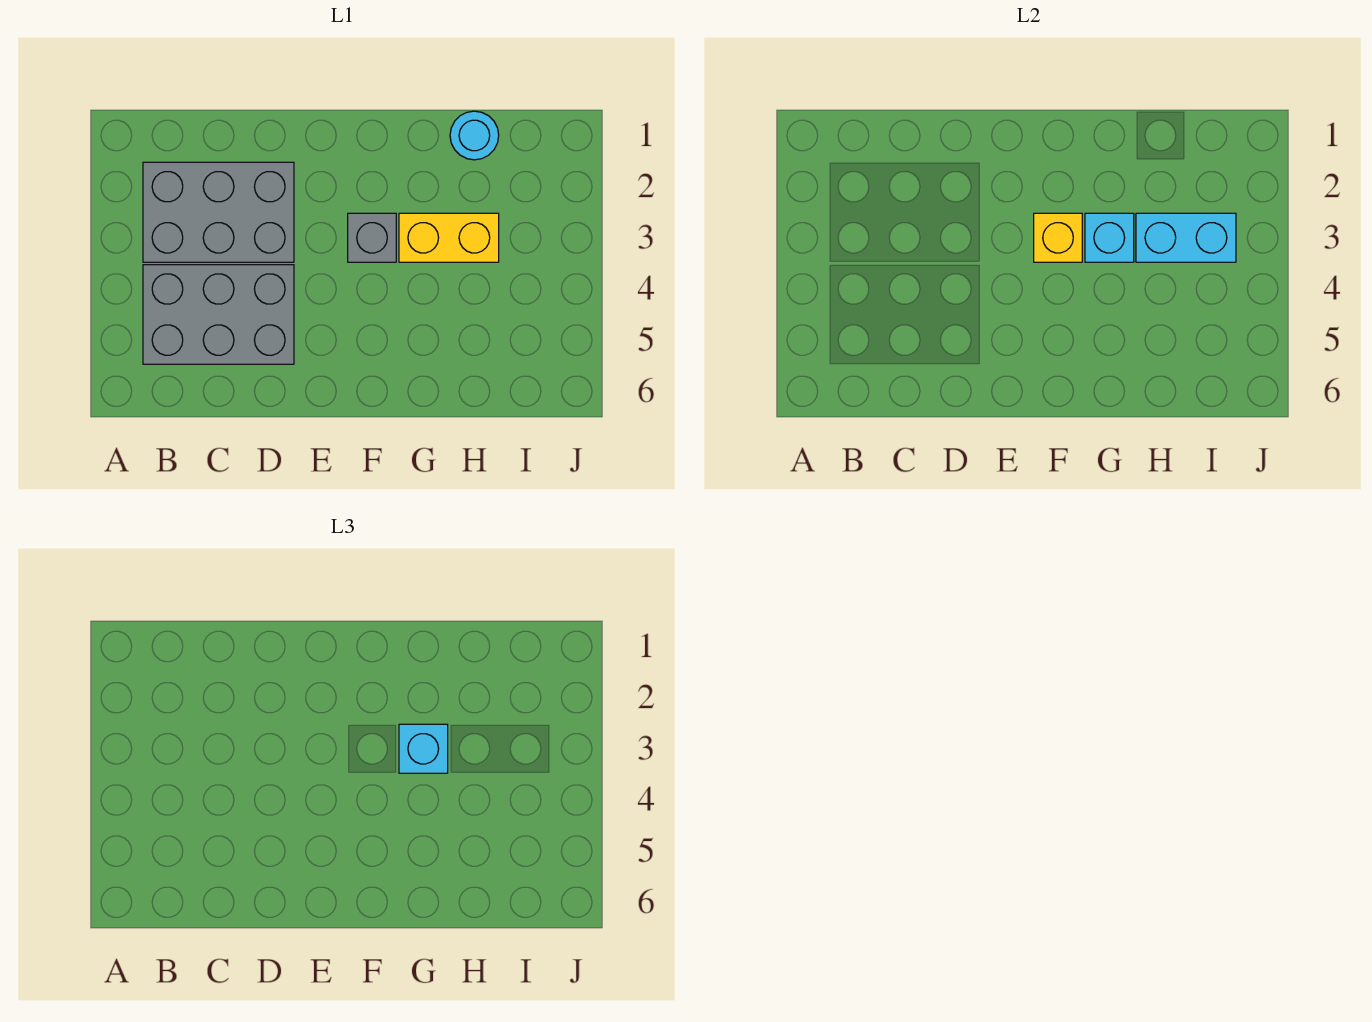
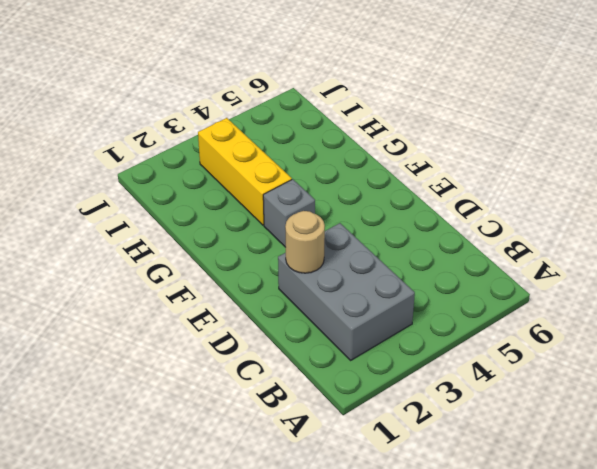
tan round brick D2 level 2 -> none
yellow brick G3:I3 level 1 -> yellow brick G3:H3 level 1
none -> grey brick B4:D5 level 1
none -> cyan round brick H1 level 1

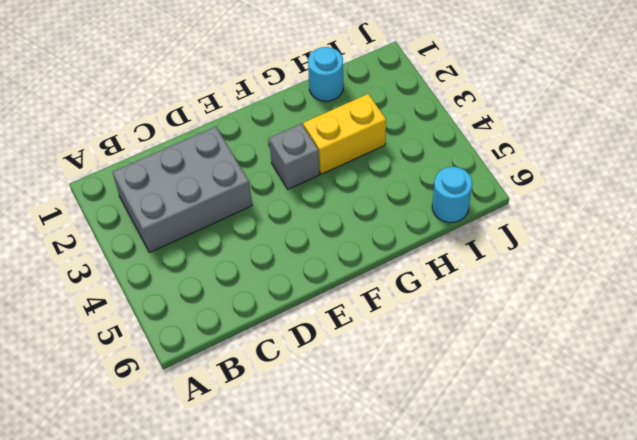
cyan round brick I6 level 1 -> none
none -> grey brick B4:D5 level 1
none -> yellow brick F3 level 2

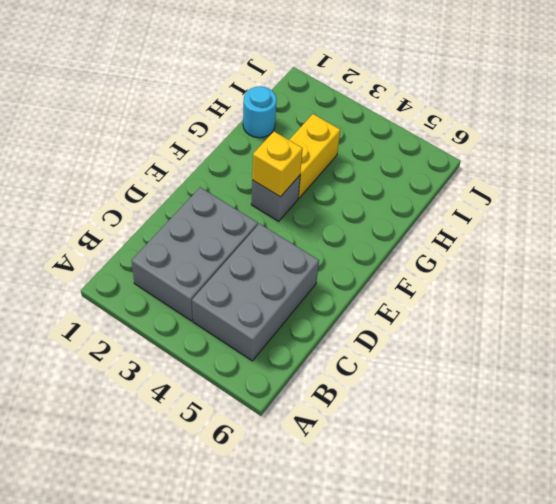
none -> cyan brick G3 level 2
none -> cyan brick H3:I3 level 2

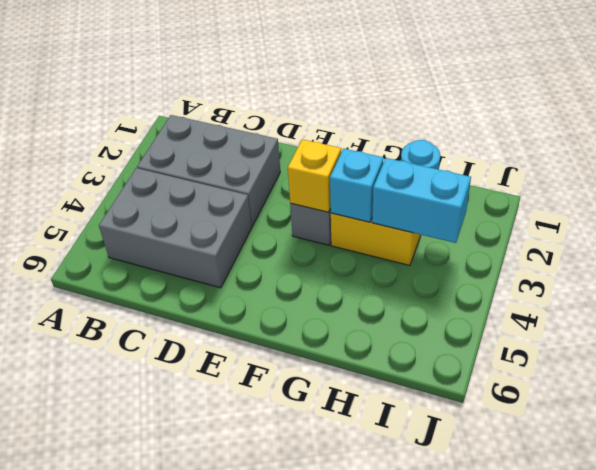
none -> cyan brick G3 level 3

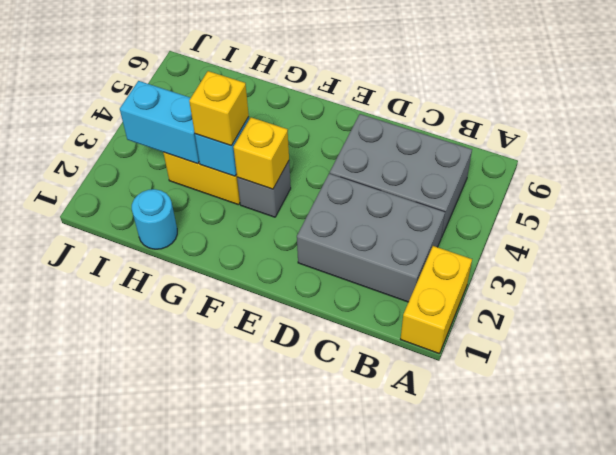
yellow brick A1:A2 level 1 -> none
yellow brick G3 level 3 -> cyan brick G3 level 3

